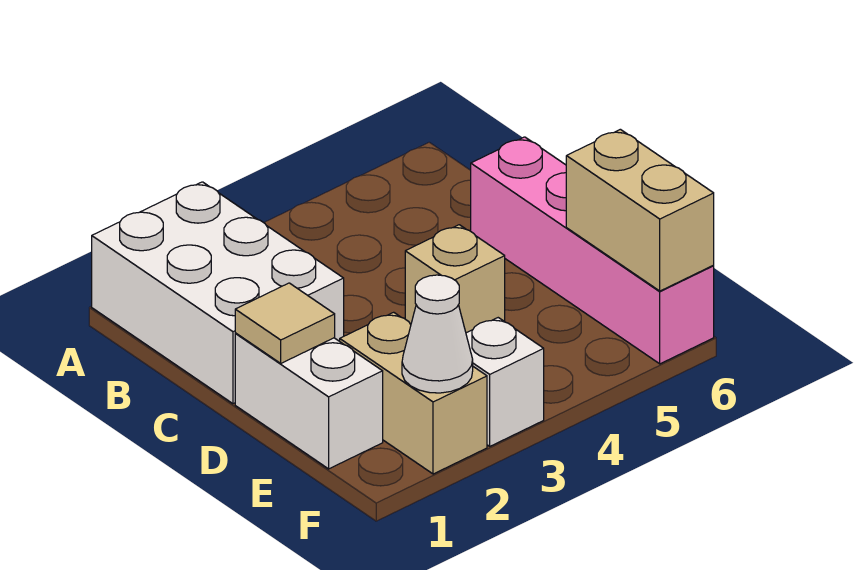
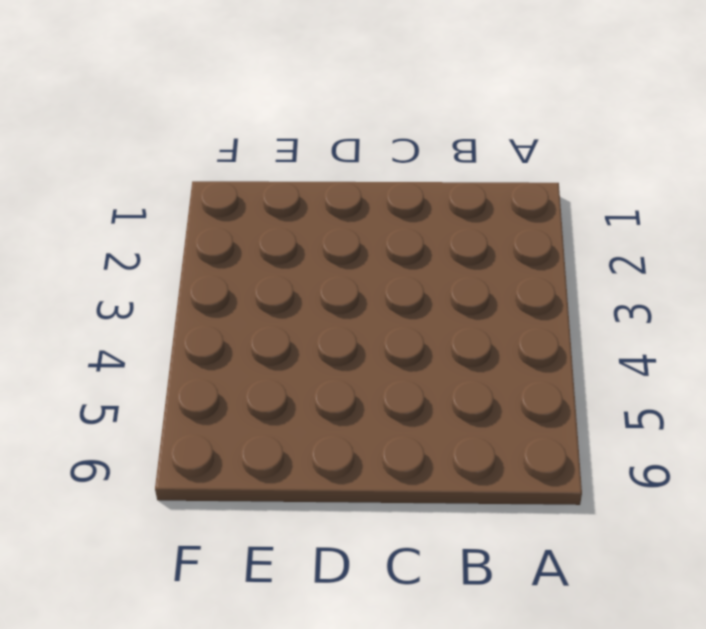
none -> white brick A1:C2 level 1
none -> pink brick C6:F6 level 1

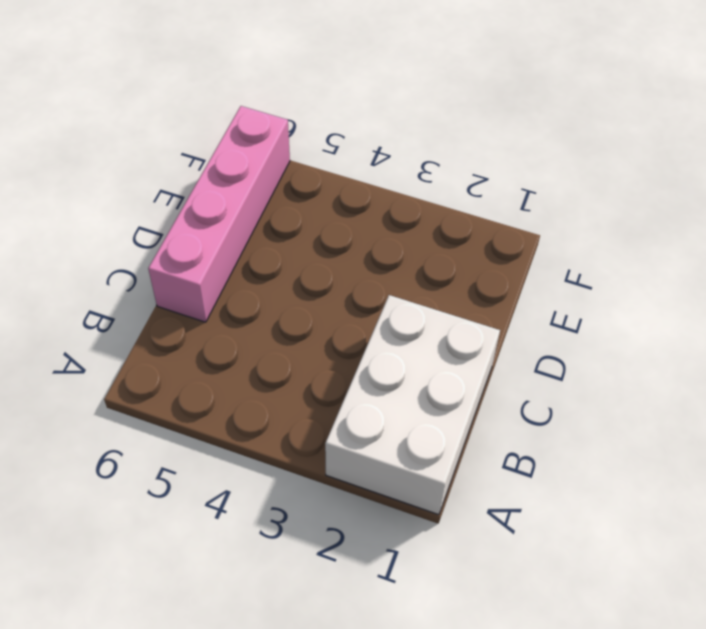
none -> white brick D1:E1 level 1
none -> tan brick D4 level 1

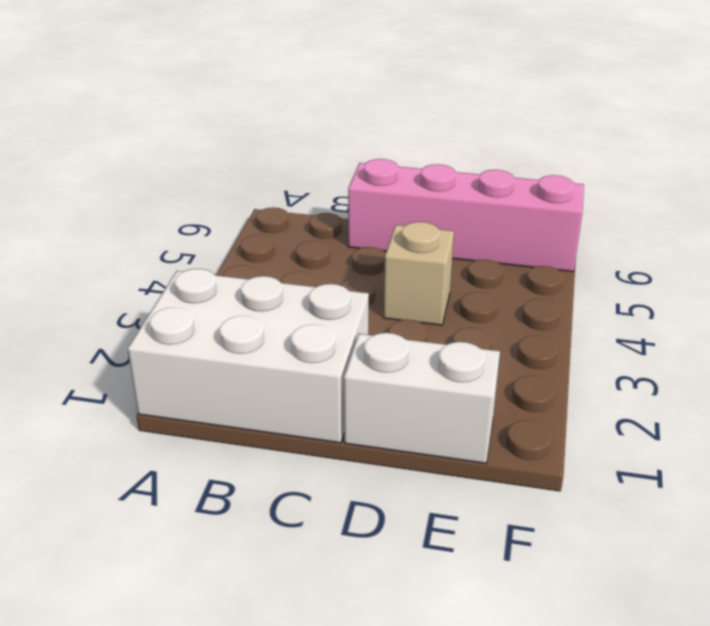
none -> tan brick E2:F2 level 1
none -> white brick F3 level 1

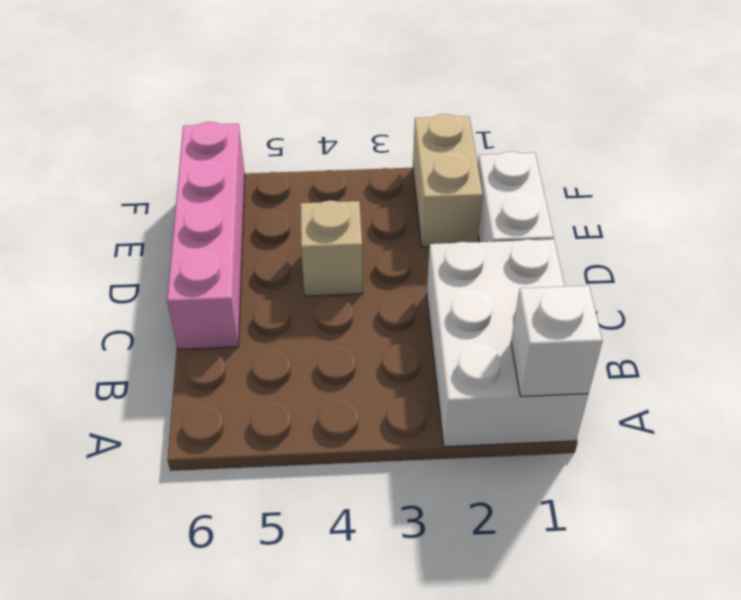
white brick A1 level 2 -> white brick F3 level 1
none -> tan tile D1 level 2
none -> tan brick E6:F6 level 2

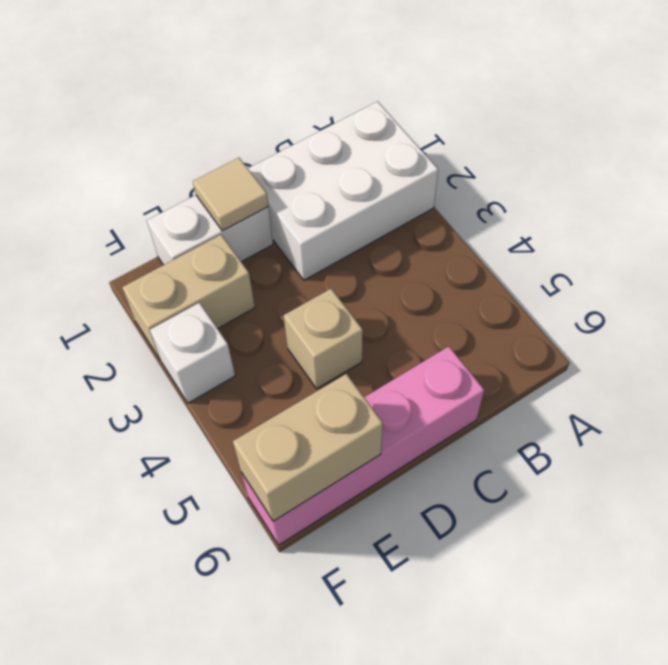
none -> white cone F2 level 2

